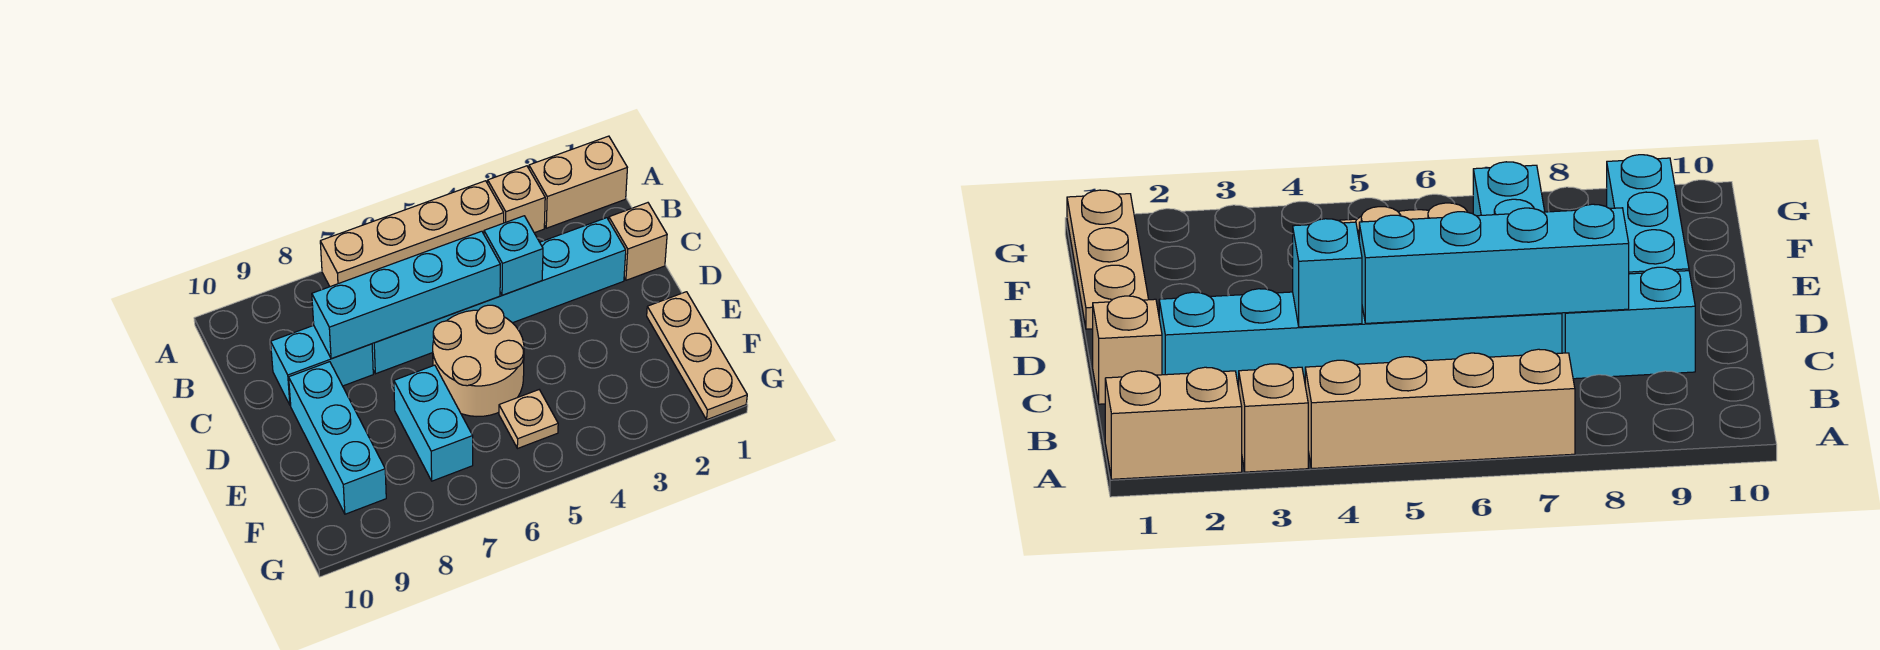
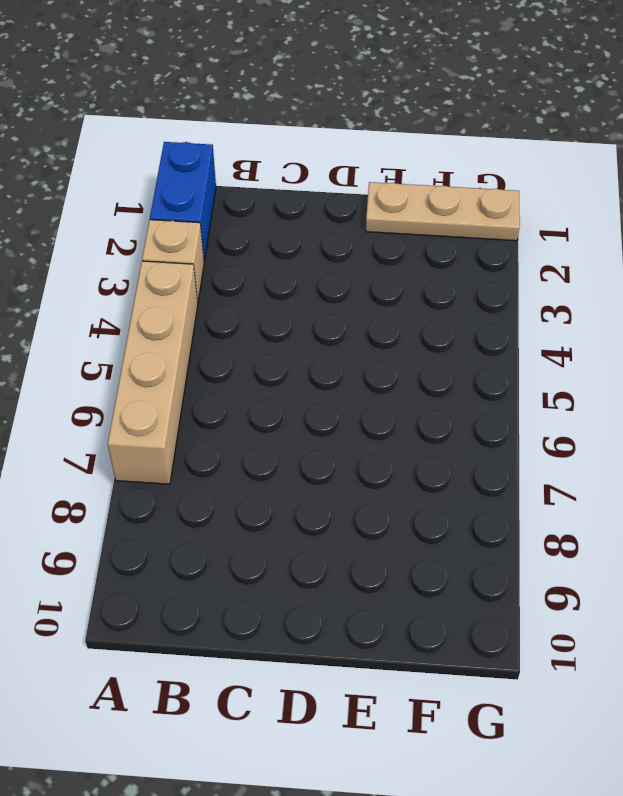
blue brick A1:A2 level 1 -> tan brick A1:A2 level 1
none -> tan brick C1 level 1
none -> cyan brick C2:C7 level 1
none -> cyan brick C8:C9 level 1

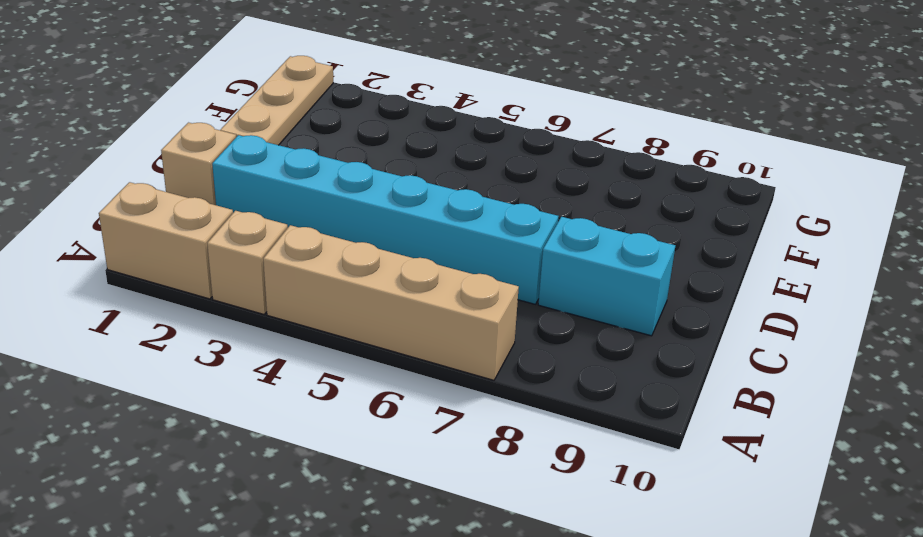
none -> tan round brick D5:E6 level 1
none -> cyan brick D9:F9 level 1
none -> cyan brick E7:F7 level 1

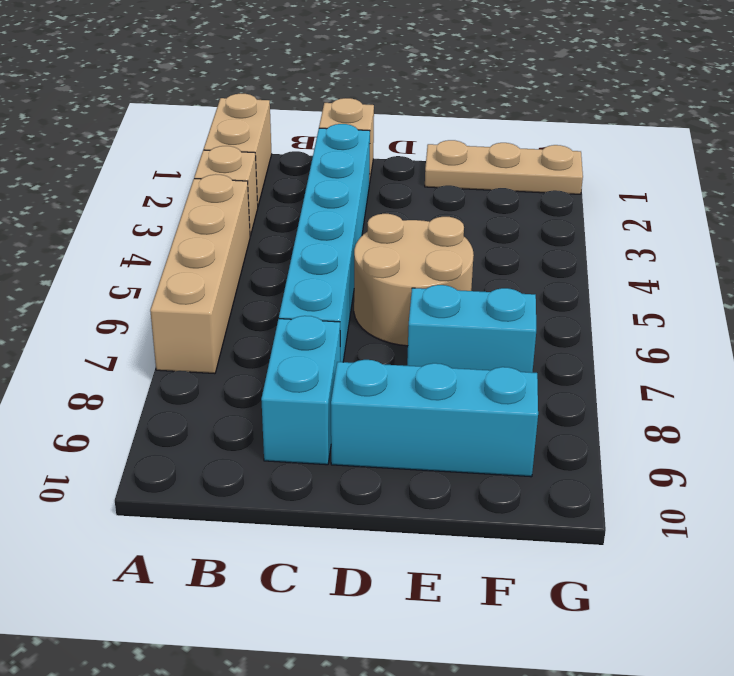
none -> tan plate F5 level 1
none -> cyan brick C4 level 2
none -> cyan brick C5:C8 level 2

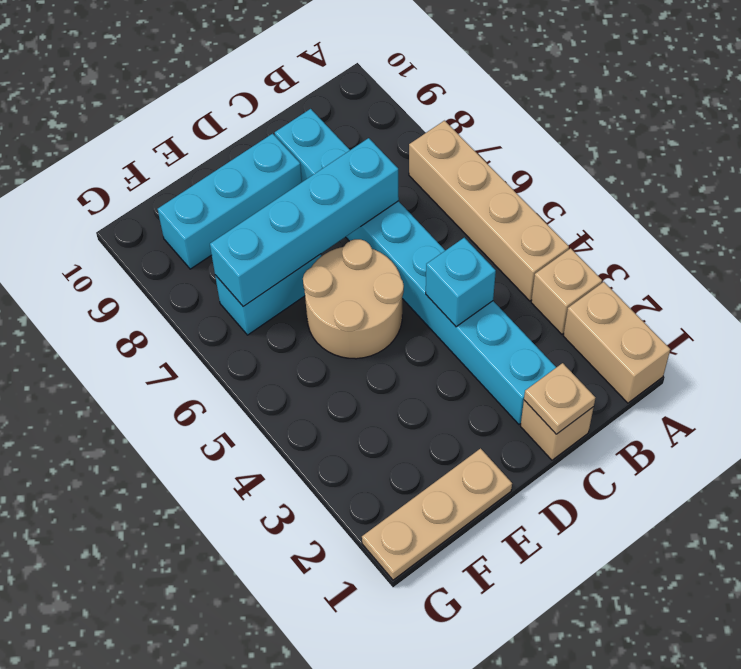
tan plate C1 level 2 -> tan plate F5 level 1
cyan brick C7:F7 level 2 -> cyan brick C5:C8 level 2

